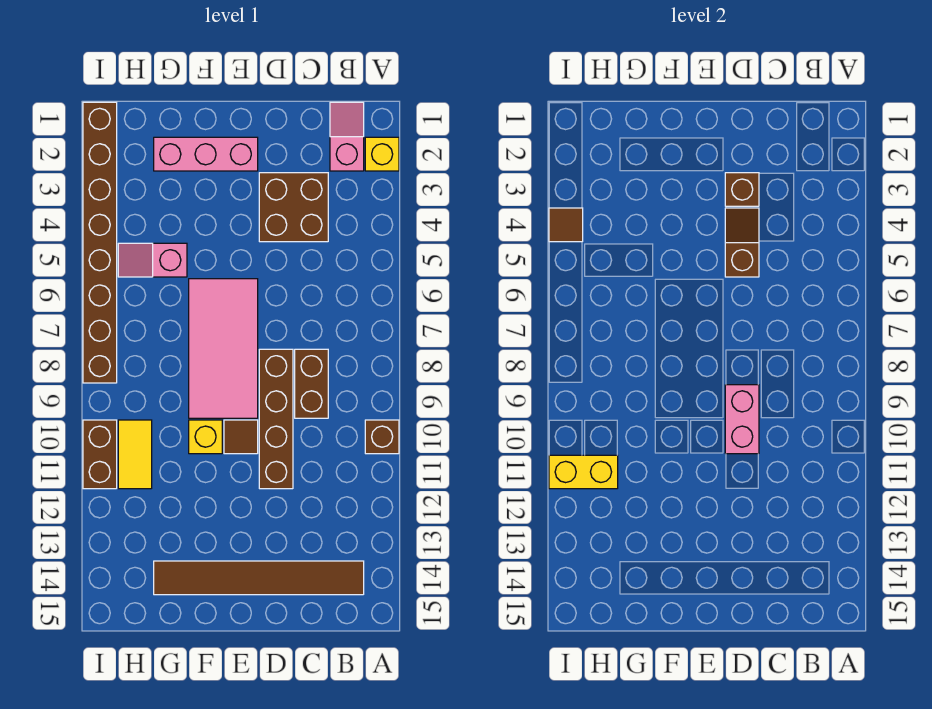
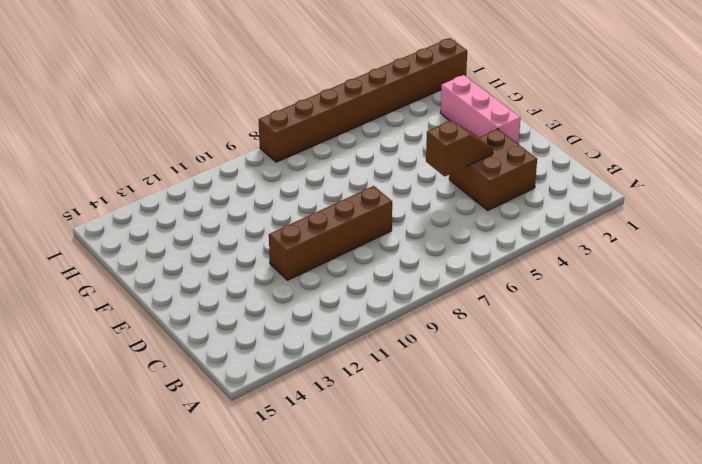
none -> yellow brick A2 level 1
none -> brown brick A10 level 1
none -> pink slope B1:B2 level 1 top 2

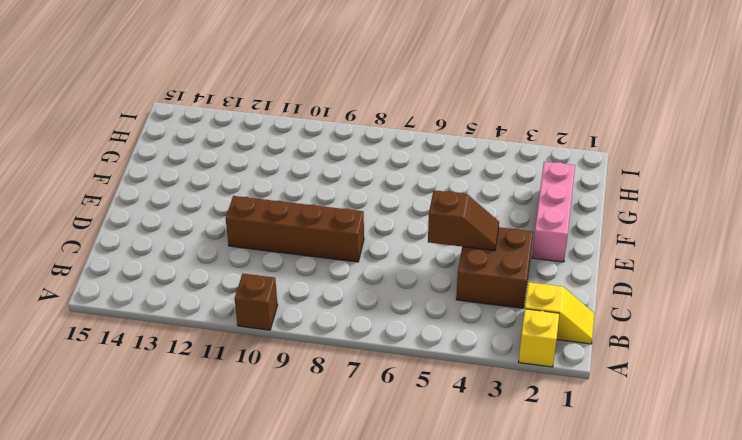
yellow slope B1:B2 level 1 top 2 -> pink slope B1:B2 level 1 top 2
none -> brown tile B14:G14 level 1
none -> brown brick C8:C9 level 1
none -> pink tile E6:F9 level 1

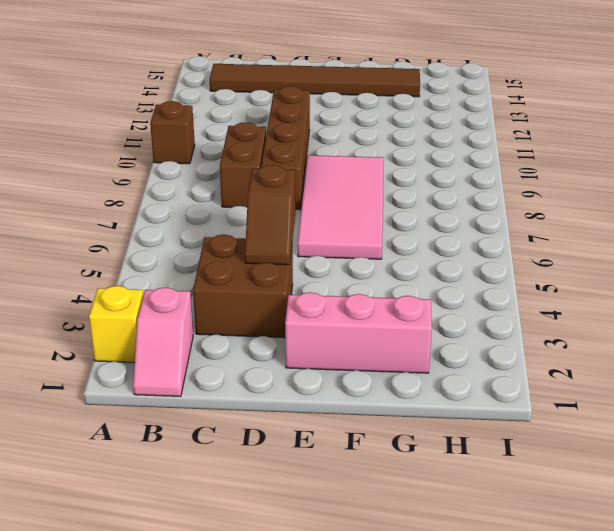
none -> brown tile E10 level 1
none -> yellow brick F10 level 1
none -> pink slope G5:H5 level 1 top G

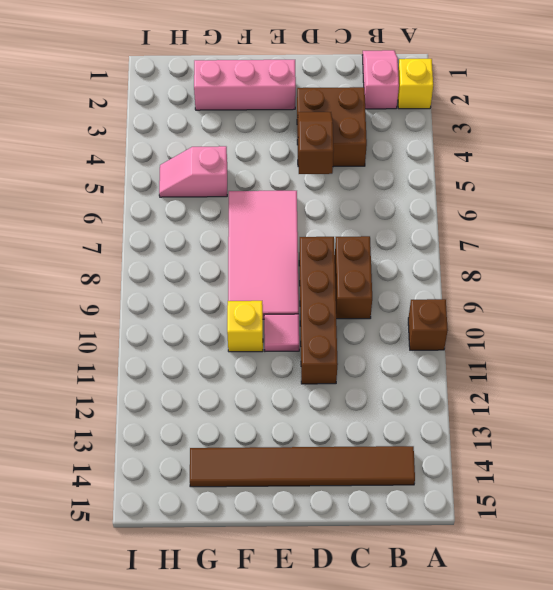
pink tile E10 level 1 -> brown tile E10 level 1
none -> yellow tile H10:H11 level 1
none -> brown brick I1:I8 level 1
none -> brown brick I10:I11 level 1

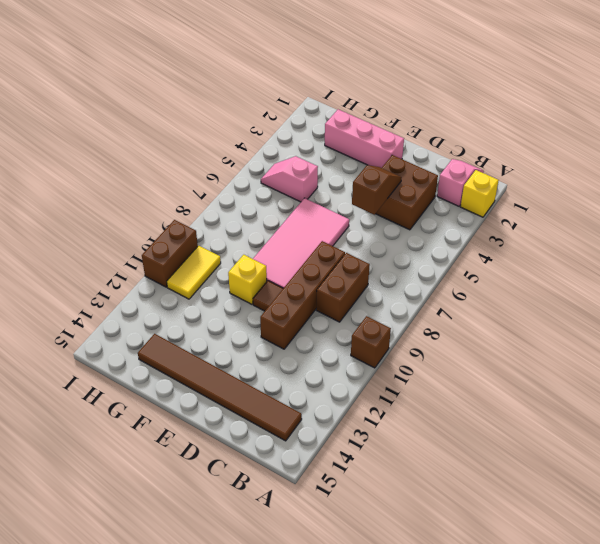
none -> brown brick I1:I8 level 1
none -> brown brick D3 level 2
none -> pink brick D9:D10 level 2

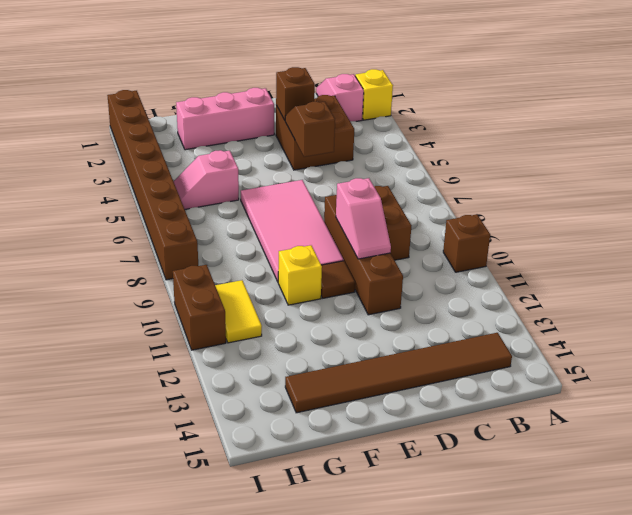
pink slope D9:D10 level 2 top 9 -> pink brick D9:D10 level 2
none -> yellow brick H11:I11 level 2
none -> brown tile I4 level 2

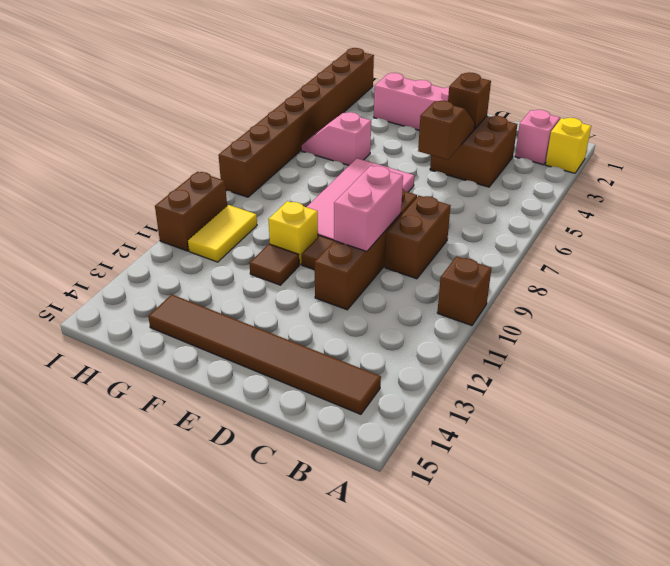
brown tile F11 level 1 -> brown tile I4 level 2
none -> yellow brick H11:I11 level 2

